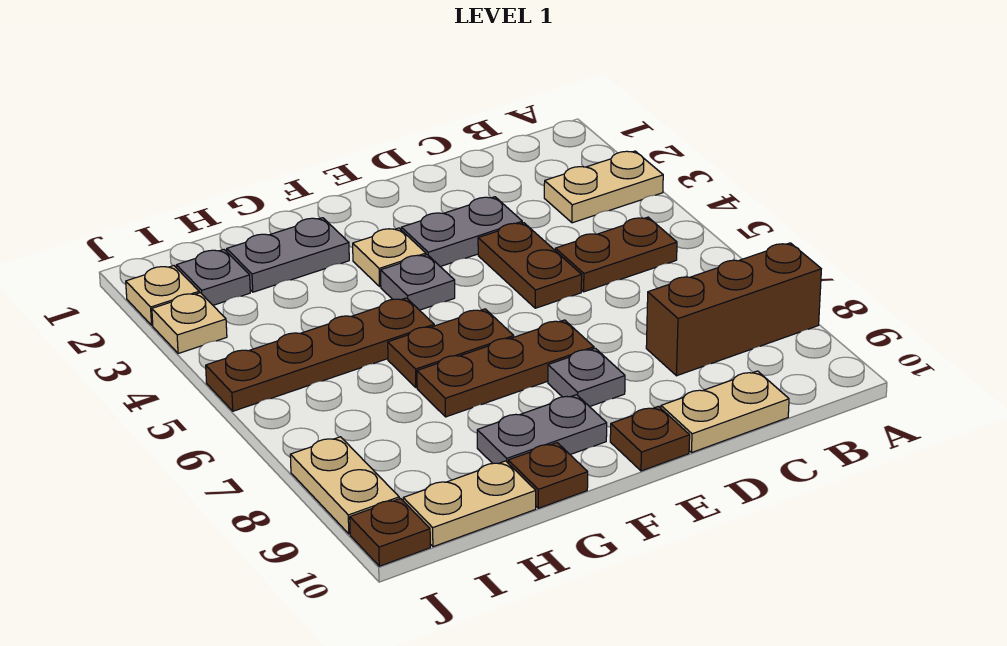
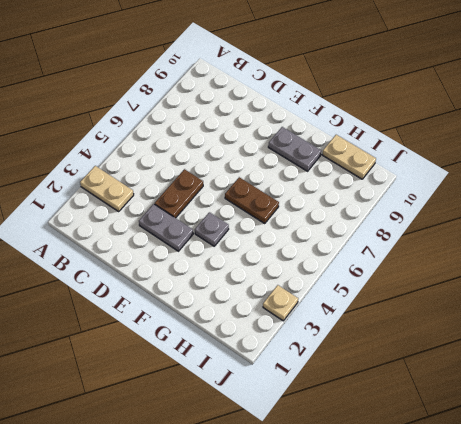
none -> brown brick A8:C8 level 1
none -> brown plate B5:C5 level 1
none -> tan plate C10:D10 level 1

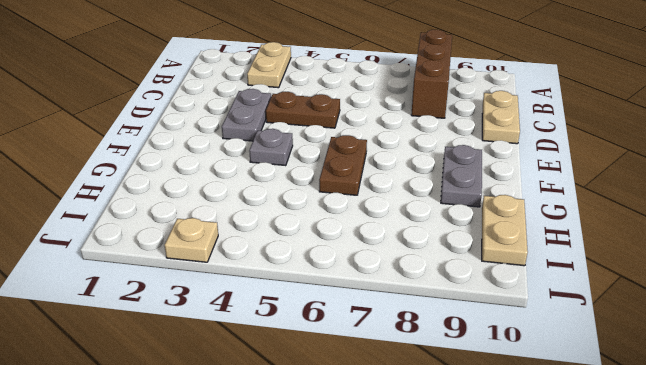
none -> brown plate B5:C5 level 1
none -> brown plate E7:G7 level 1
none -> grey plate E8 level 1

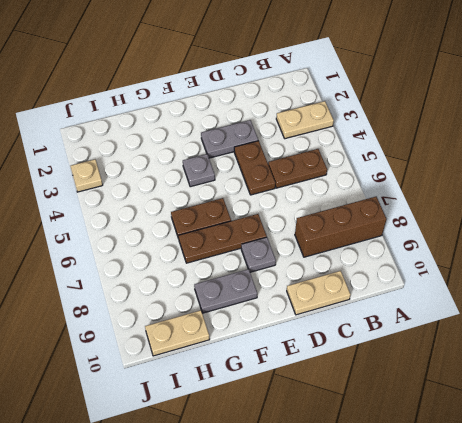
none -> brown plate E10 level 1
none -> tan plate F3 level 1
none -> grey plate G2:H2 level 1

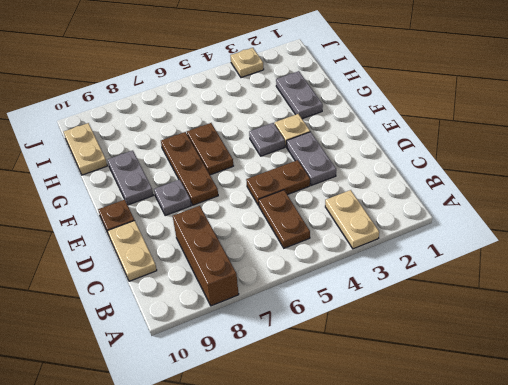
none -> brown plate G5:J5 level 1
none -> brown plate G10 level 1
none -> grey plate I2 level 1

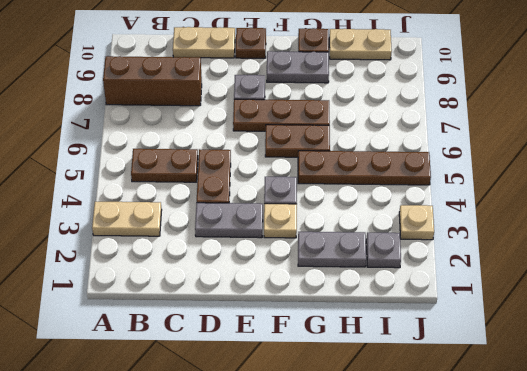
none -> tan plate J2 level 1
none -> tan plate J8:J9 level 1
none -> brown plate J10 level 1

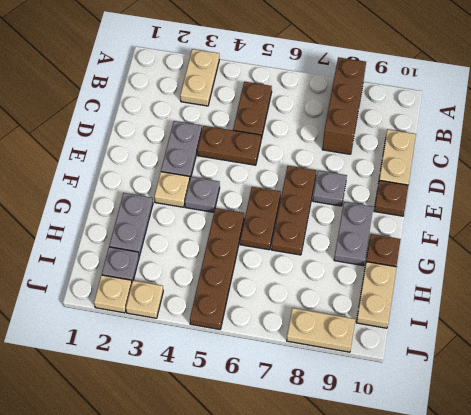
none -> brown plate J10 level 1

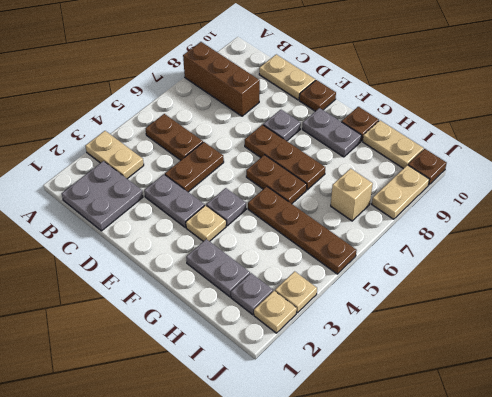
grey plate B1:C2 level 1 -> none
tan brick I7 level 1 -> none

